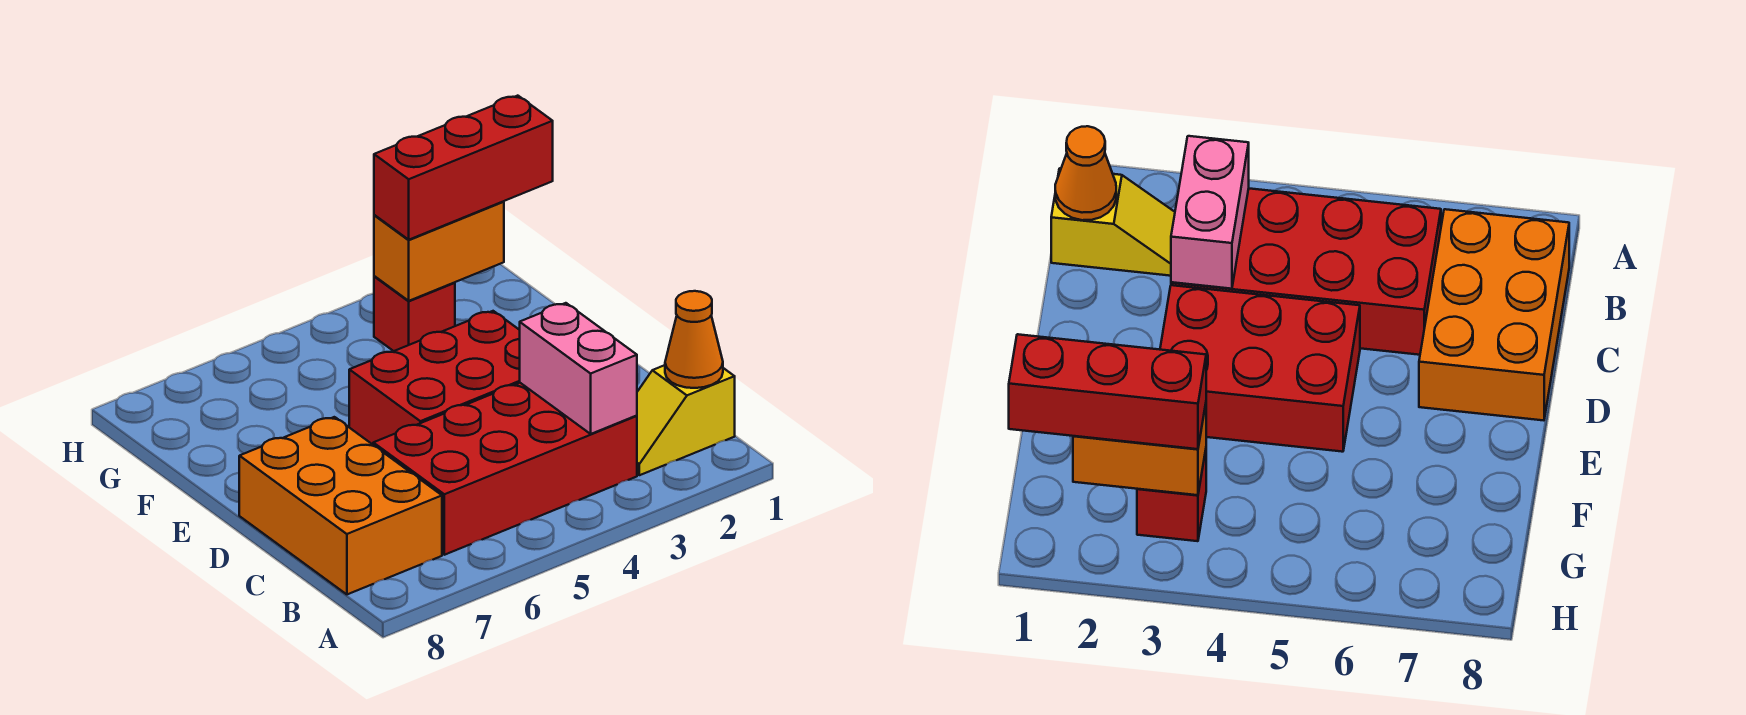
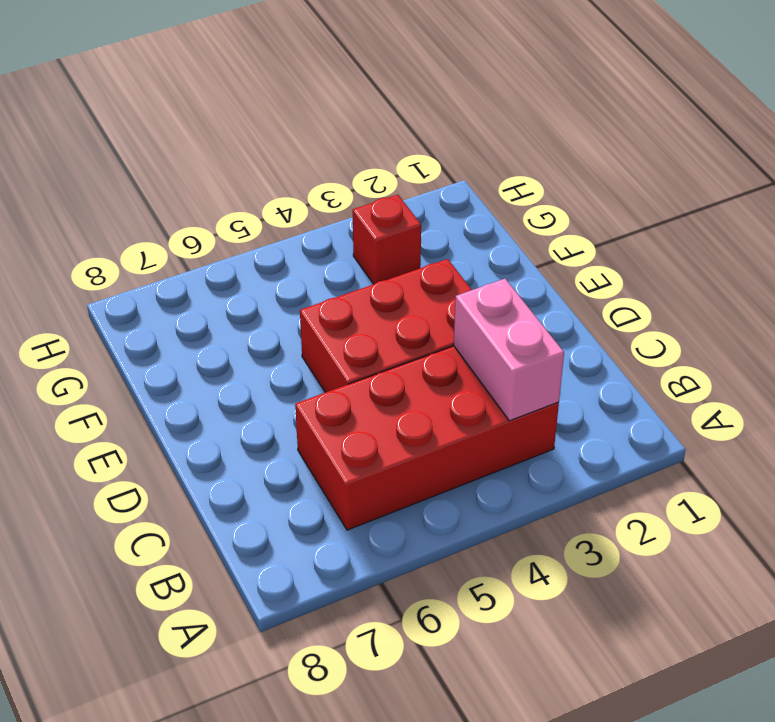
none -> yellow slope B1:B2 level 1 top 1
none -> orange brick B7:D8 level 1

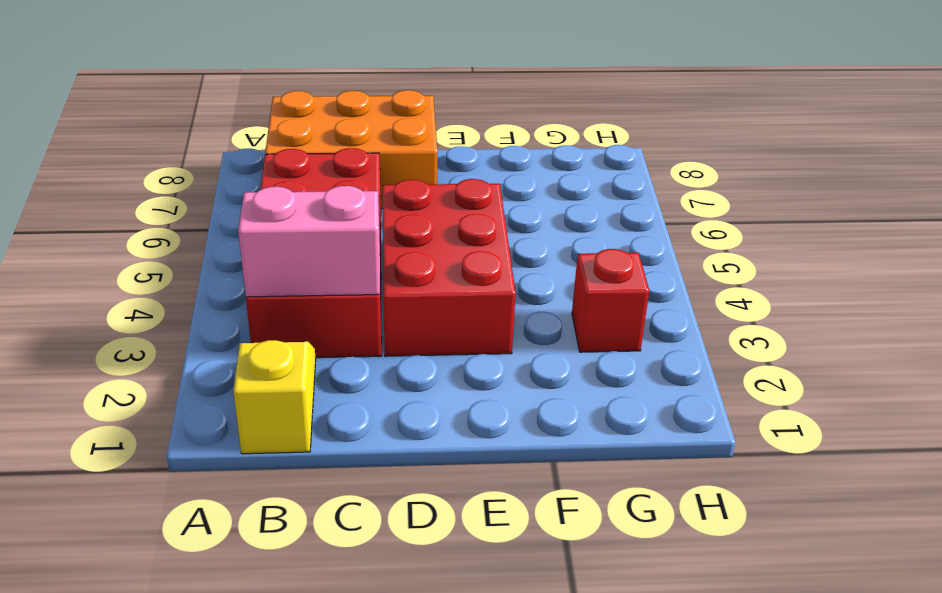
none -> orange cone B1 level 2
none -> orange brick G2:G3 level 2

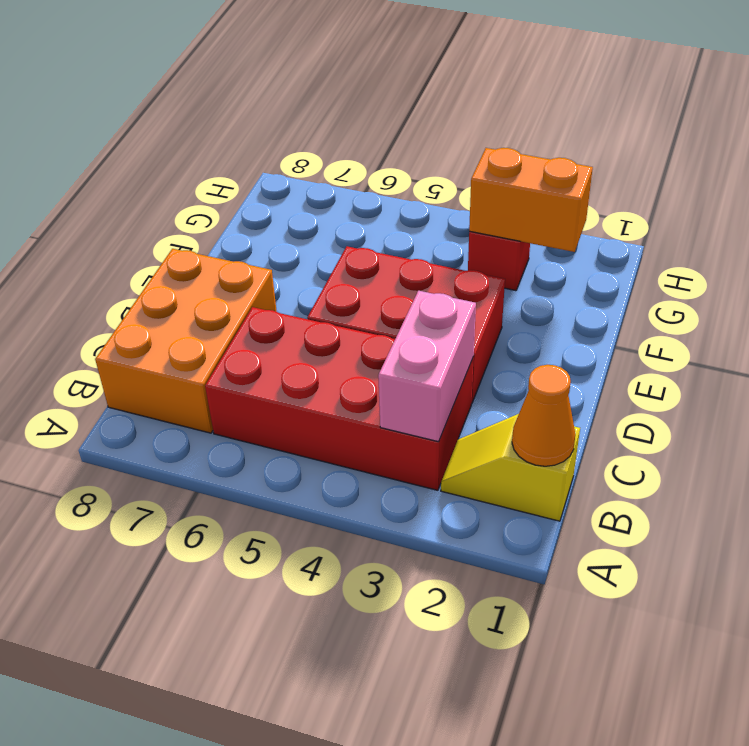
none -> red brick G1:G3 level 3

